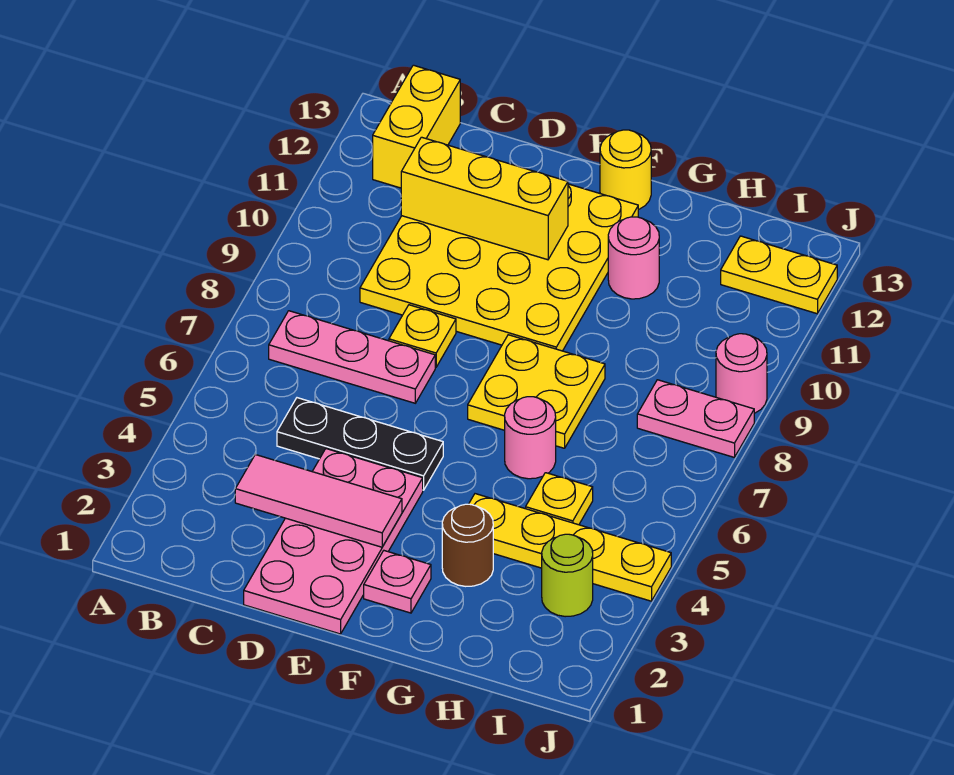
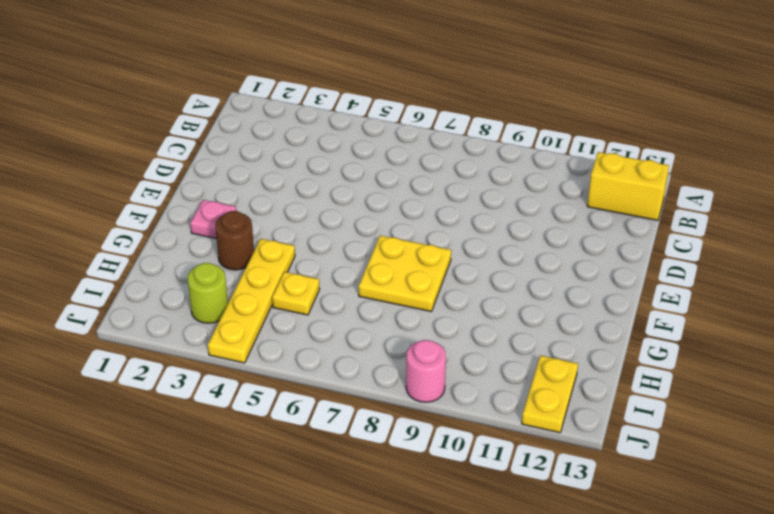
none -> pink plate B7:D7 level 1
none -> black plate C5:E5 level 1
none -> yellow plate C9:F12 level 1

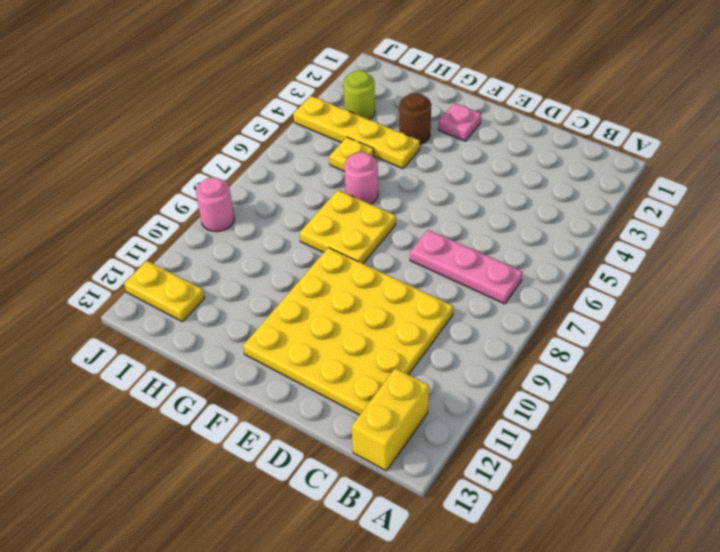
none -> black plate C5:E5 level 1
none -> pink plate D1:E4 level 1
none -> yellow plate D8 level 1

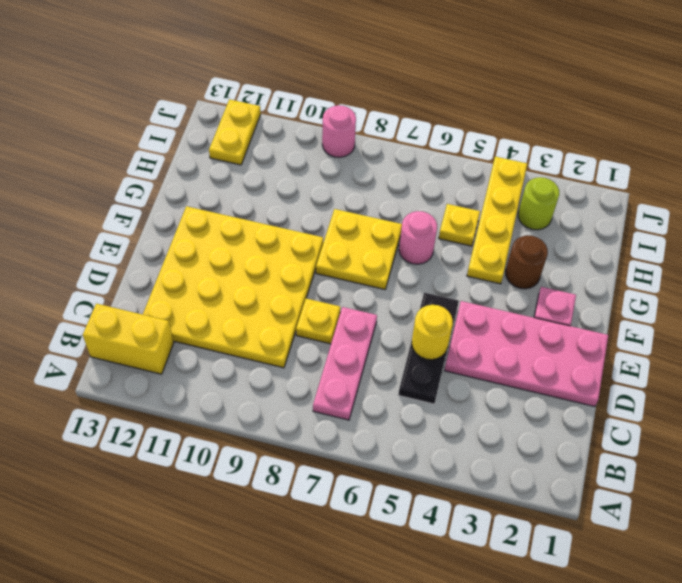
yellow round brick D5 level 2 -> yellow round brick F13 level 1
none -> pink round brick G11 level 1
none -> pink plate I8:J8 level 1
none -> pink tile C3:E3 level 2

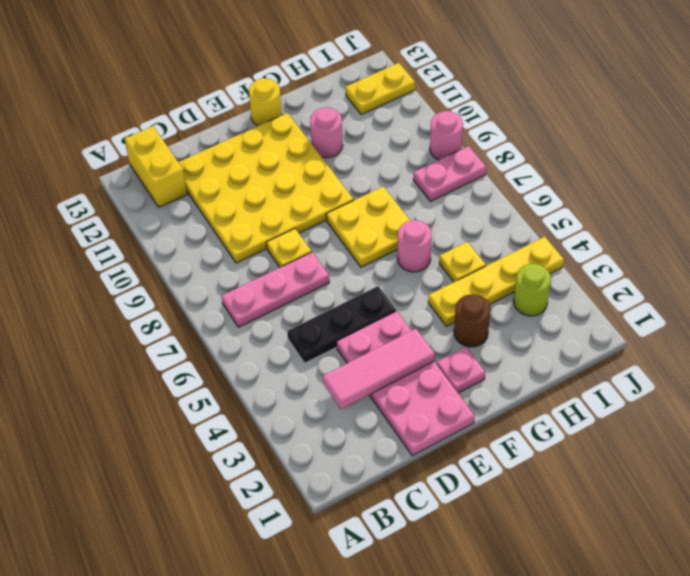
none -> yellow brick C11:E11 level 2

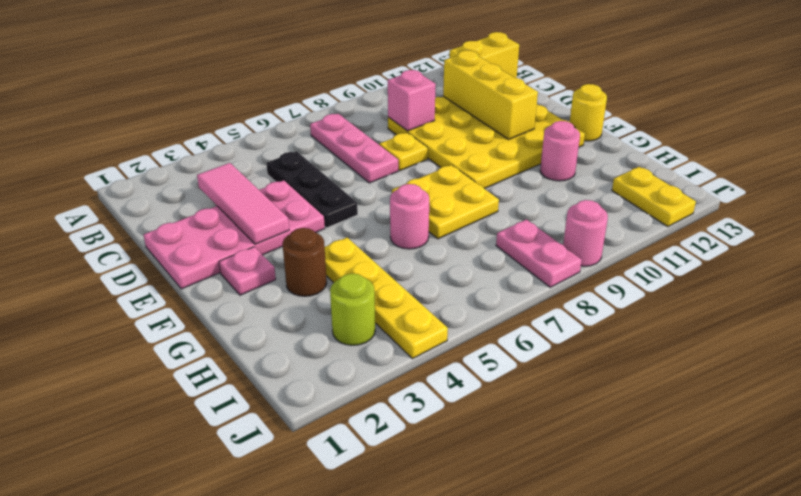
pink brick C9 level 2 -> none
none -> yellow plate H5 level 1

